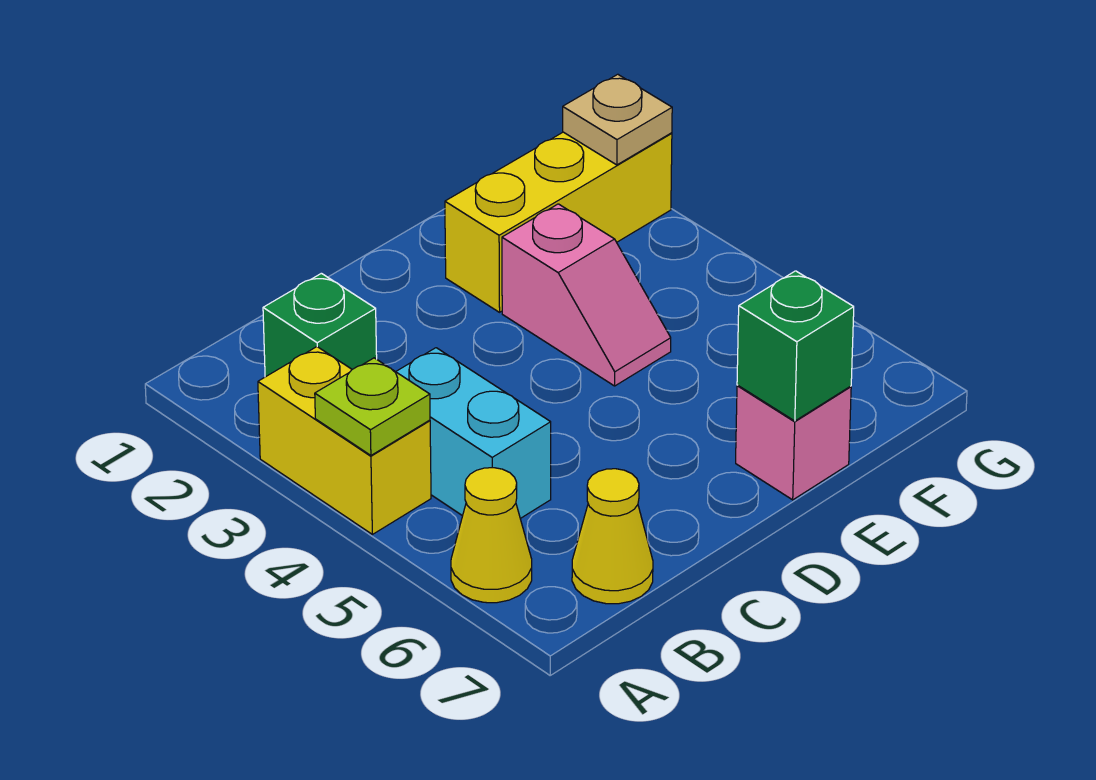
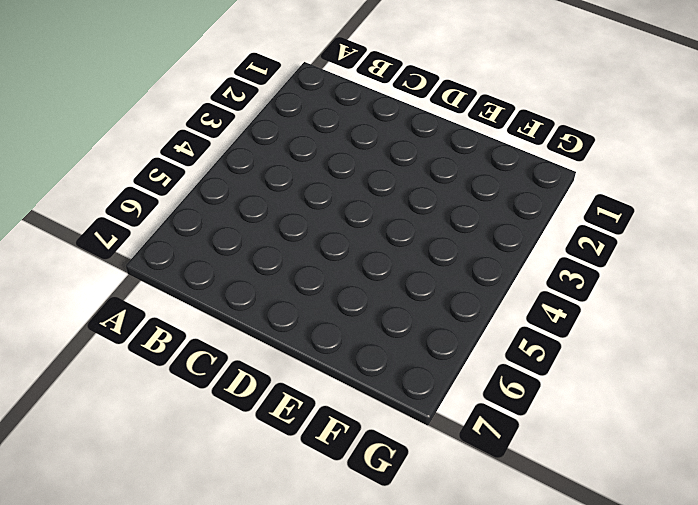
none -> yellow brick A3:A4 level 1
none -> yellow cone A6 level 1

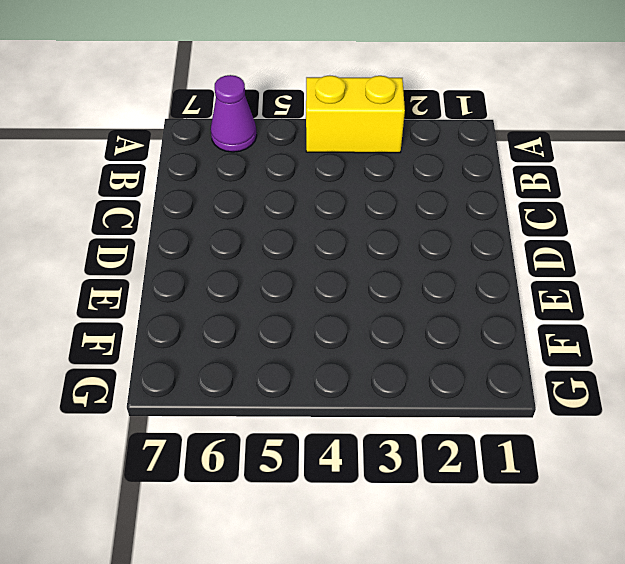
purple cone A6 level 1 -> yellow cone A6 level 1
none -> green brick B2 level 1
none -> cyan brick B4:B5 level 1

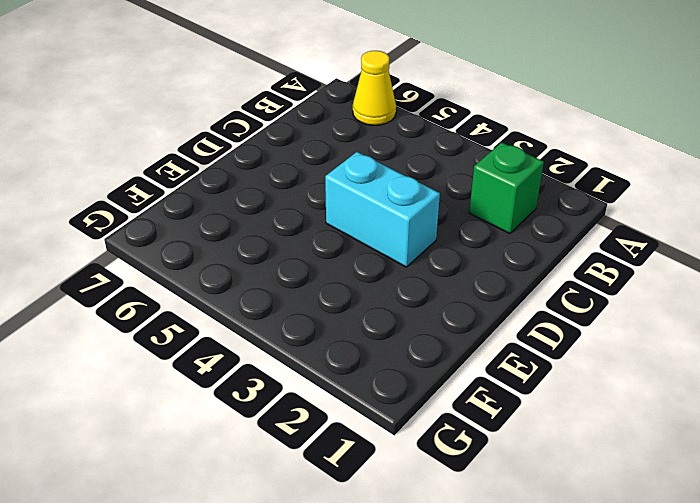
cyan brick D3:D4 level 1 -> cyan brick B4:B5 level 1
none -> yellow brick A3:A4 level 1
none -> yellow cone B7 level 1

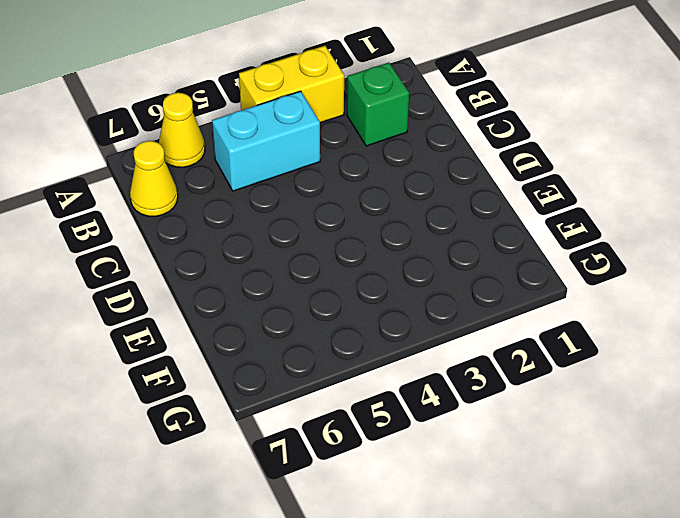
none -> yellow brick E2:G2 level 1
none -> pink slope E3:E4 level 1 top 3

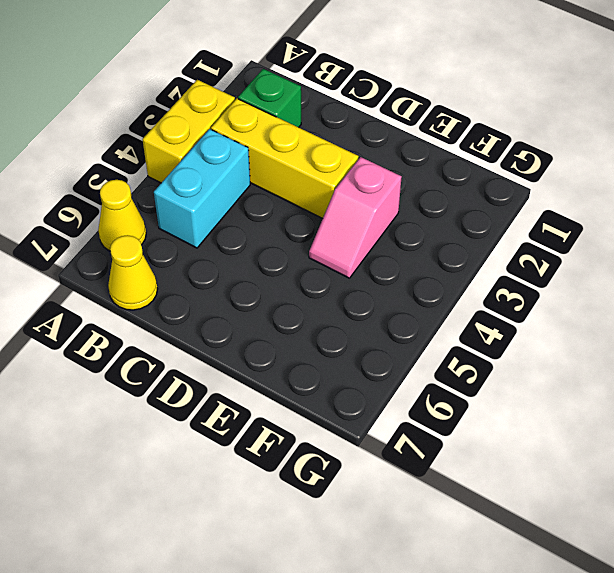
yellow brick B3:D3 level 1 -> yellow brick E2:G2 level 1
none -> pink brick E7 level 1
none -> lime plate A4 level 2

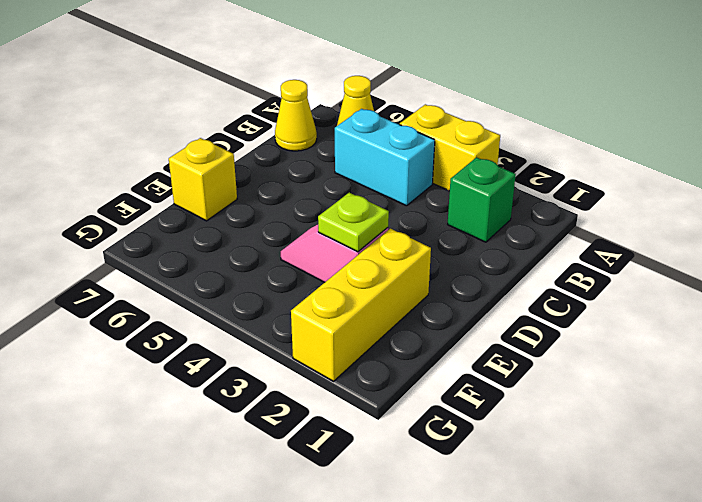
lime plate E3 level 2 -> lime plate A4 level 2
yellow brick E7 level 1 -> pink brick E7 level 1
none -> green brick E7 level 2
none -> tan plate G2 level 2

